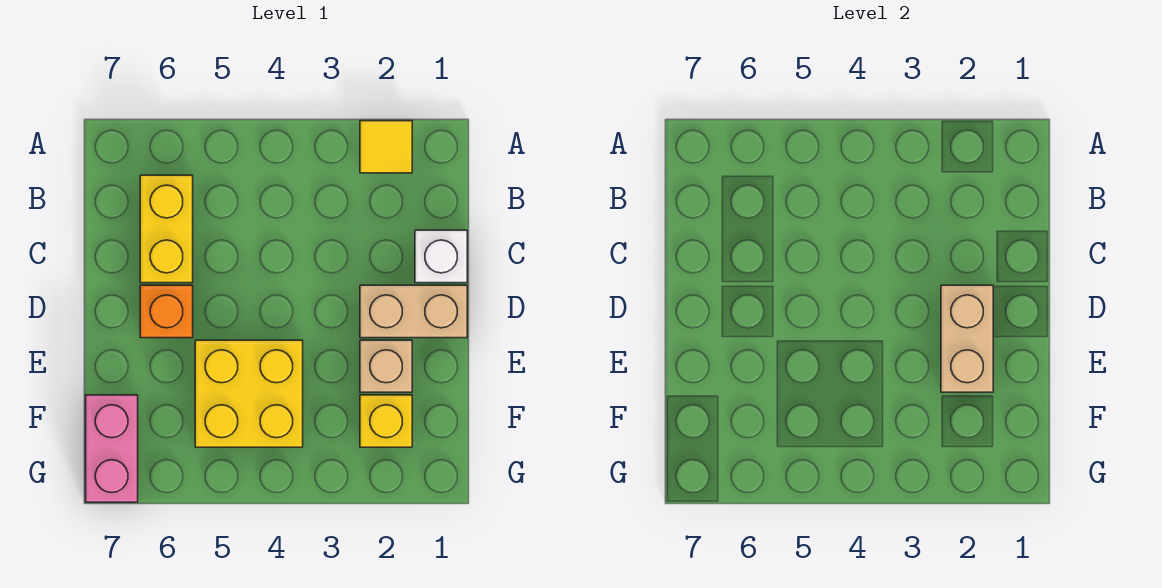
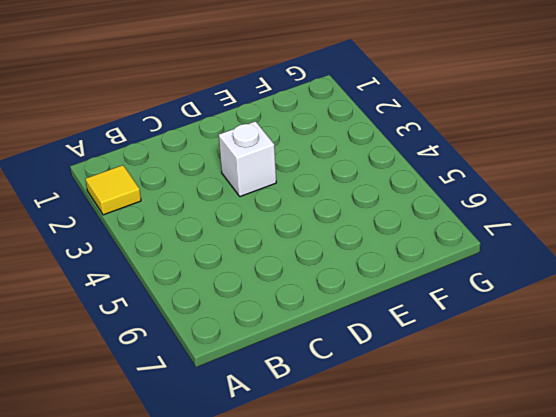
white brick D3 level 1 -> white brick C1 level 1
none -> yellow brick B6:C6 level 1
none -> tan brick D1:D2 level 1

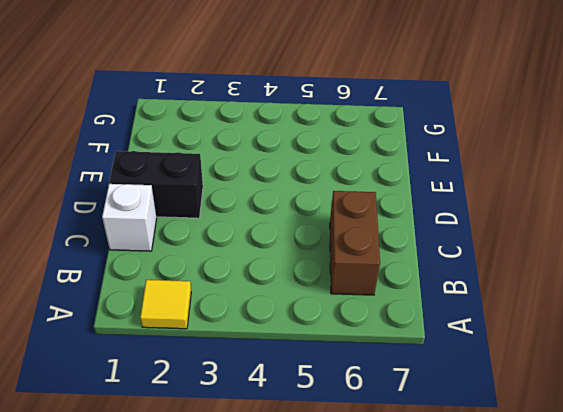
brown brick B6:C6 level 1 -> yellow brick B6:C6 level 1
black brick D1:D2 level 1 -> tan brick D1:D2 level 1
none -> orange brick D6 level 1
none -> tan brick E2 level 1

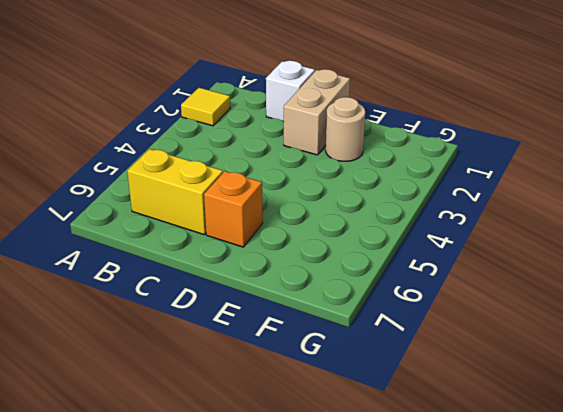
tan round brick E2 level 1 -> tan brick E2 level 1
none -> yellow brick E4:F5 level 1
none -> yellow brick F2 level 1

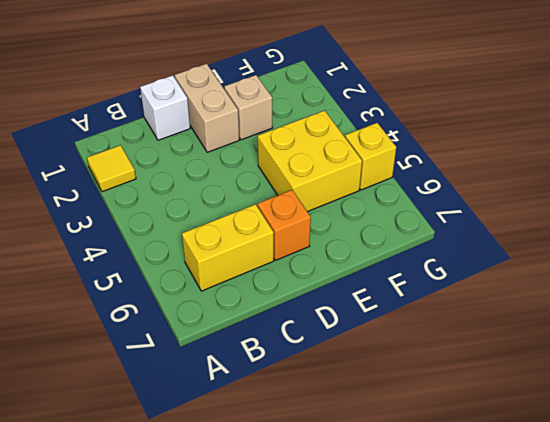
yellow brick G5 level 1 -> yellow brick F2 level 1
none -> pink brick F7:G7 level 1
none -> tan brick D2:E2 level 2

